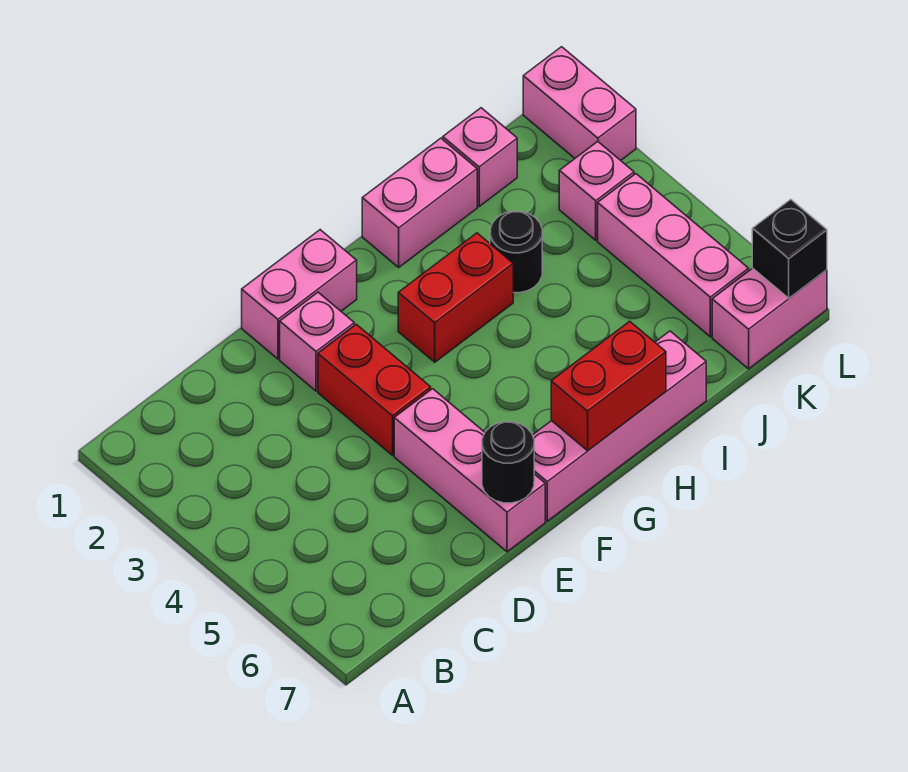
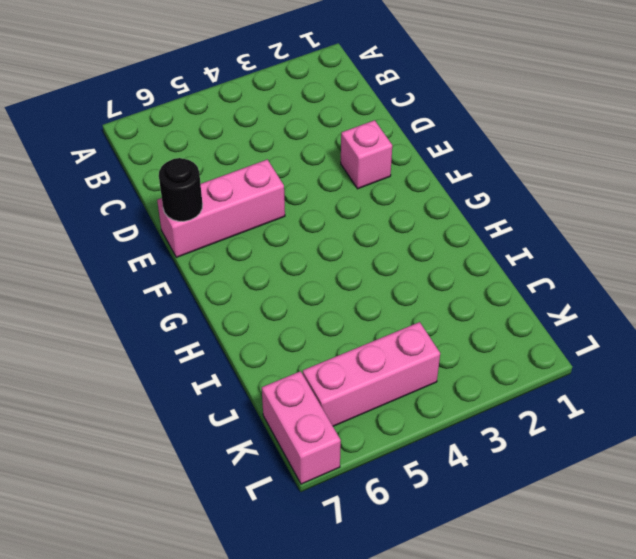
none -> pink brick E1:F1 level 1
none -> red brick E3:E4 level 1
none -> pink brick F7:I7 level 1

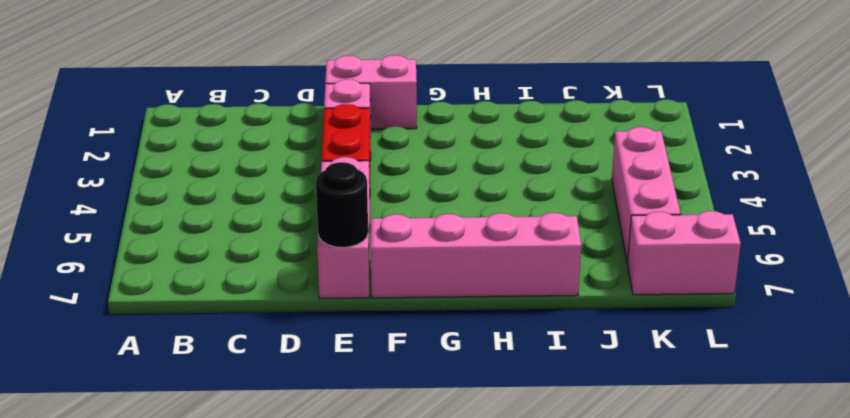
none -> red brick G3:H3 level 1
none -> pink brick H1:I1 level 1
none -> black round brick I3 level 1

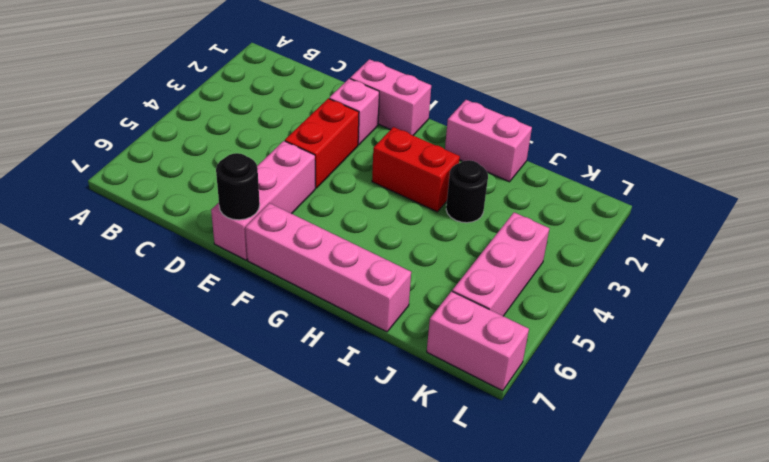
none -> pink brick J1 level 1
none -> pink brick K3 level 1
none -> pink brick L1:L2 level 1

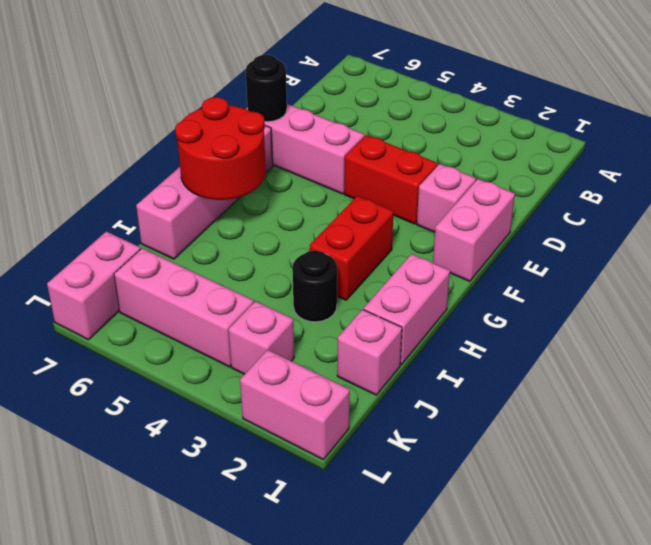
red round brick G6:H7 level 2 -> red brick G7:H7 level 2
none -> black brick L7 level 2

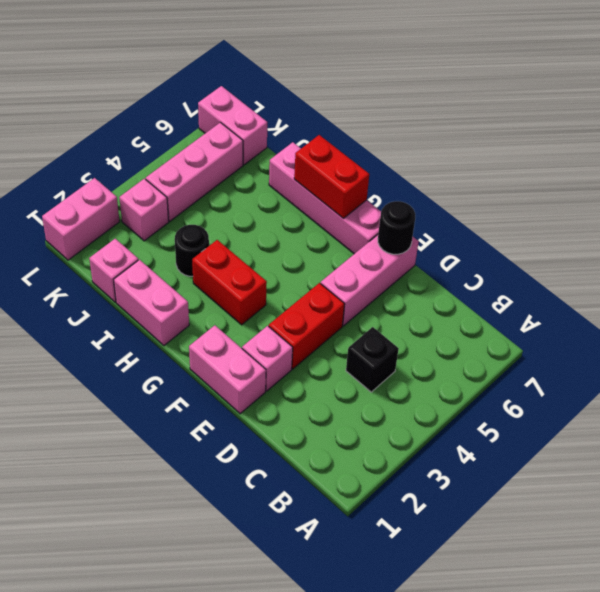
black brick C4 level 1 -> black brick L7 level 2

